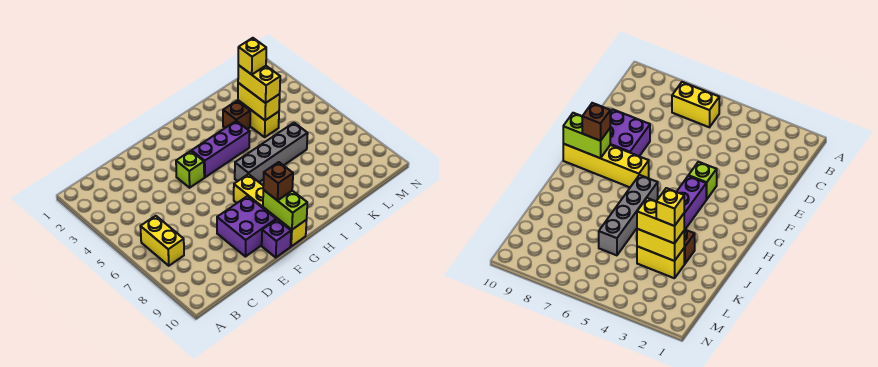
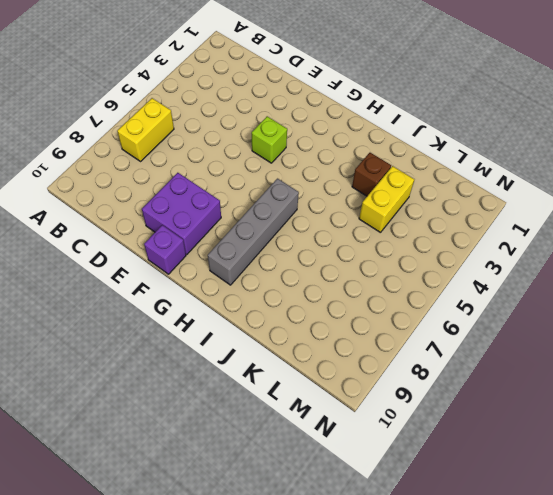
grey brick H6:H9 level 1 -> grey brick H6:K6 level 1
none -> purple brick G4:I4 level 1
none -> yellow brick G7:G10 level 1
none -> lime brick G9:G10 level 2

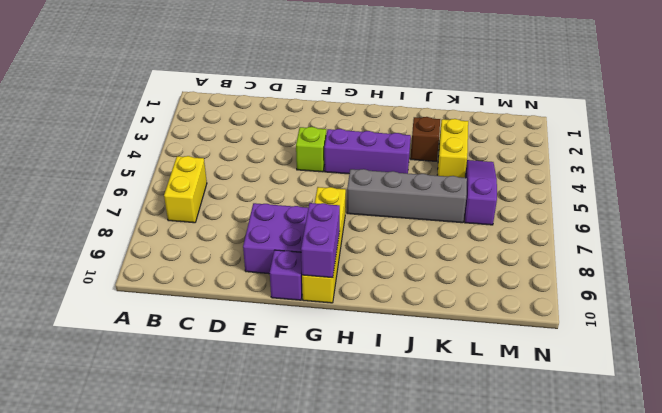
purple brick G9:G10 level 2 -> lime brick G9:G10 level 2
purple slope L4:L6 level 1 top 6 -> none
none -> yellow brick K3:K4 level 2
none -> brown brick G9 level 3
none -> yellow brick K3:K4 level 3

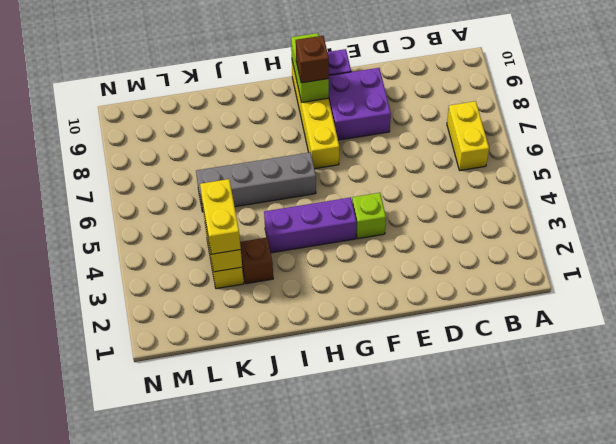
none -> yellow brick K3 level 4

